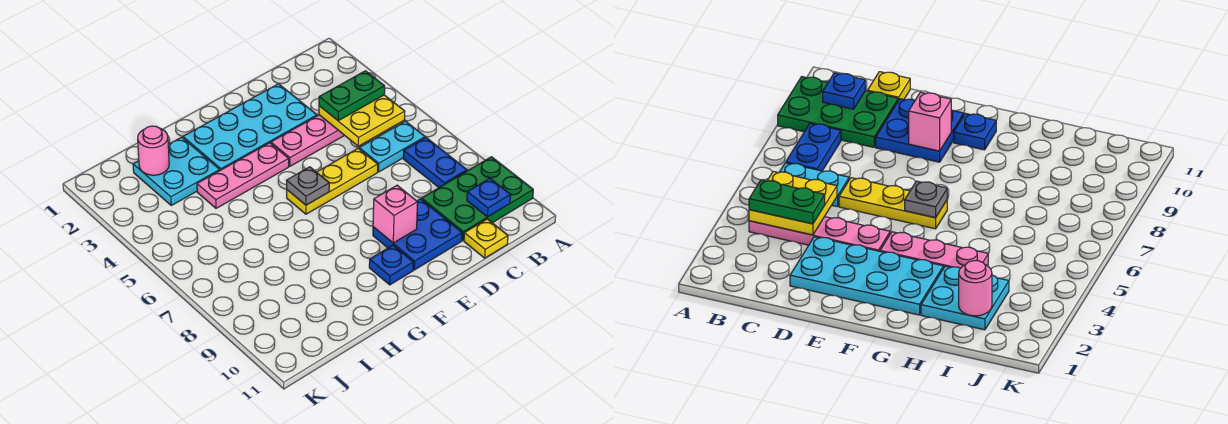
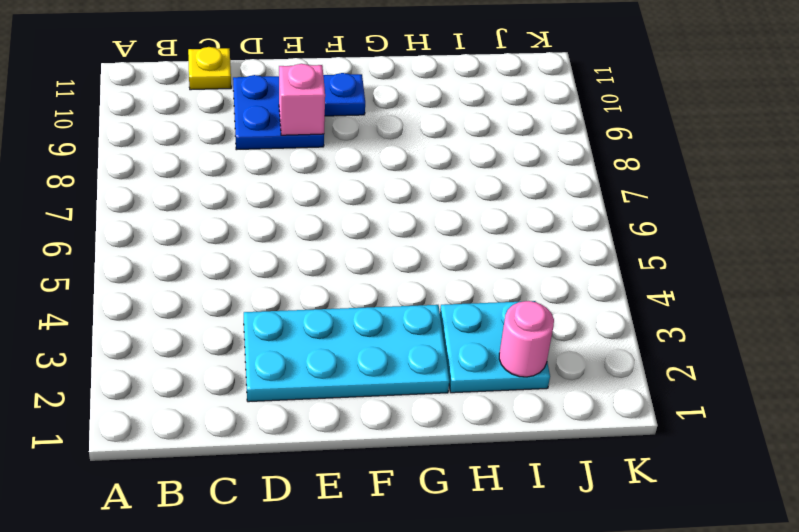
none -> green plate A9:C10 level 1
none -> pink plate B4:E4 level 1
none -> cyan plate B6:C6 level 1

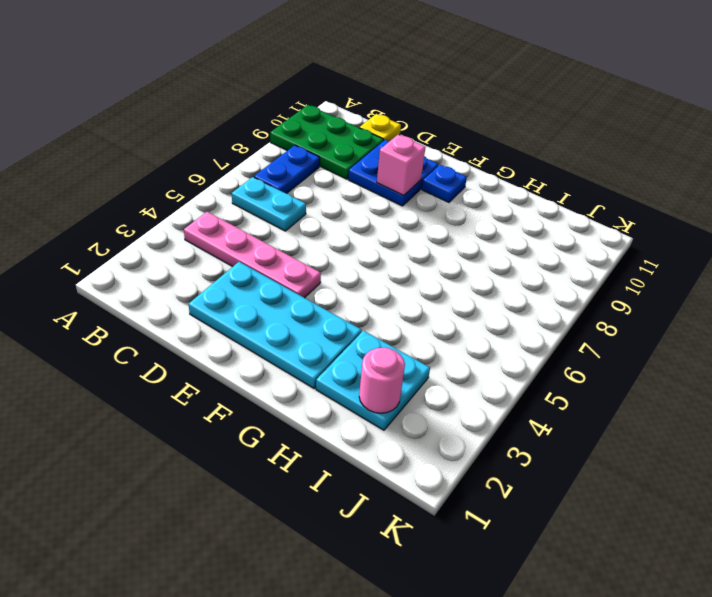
none -> yellow plate D6:F6 level 1
none -> pink plate F4:H4 level 1
none -> yellow plate B4:C5 level 2

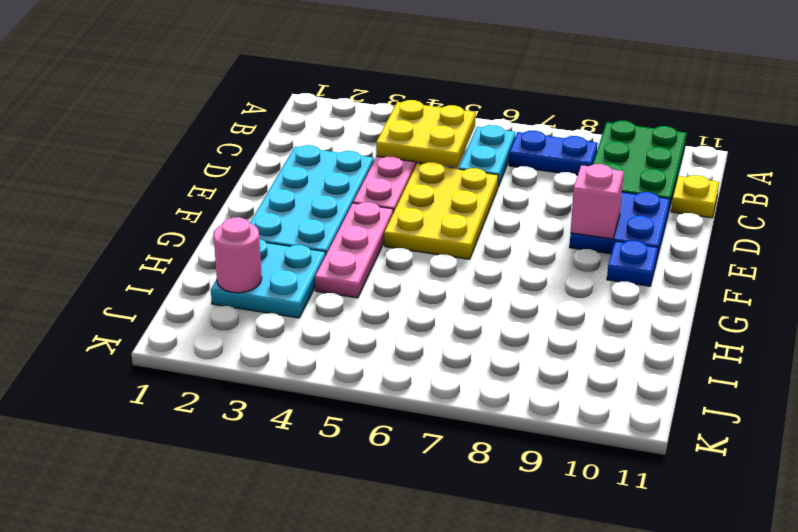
yellow plate D5:F6 level 1 -> yellow plate D6:F6 level 1
none -> blue plate B10 level 2
none -> grey plate F6 level 2
none -> green plate B4:C4 level 3

